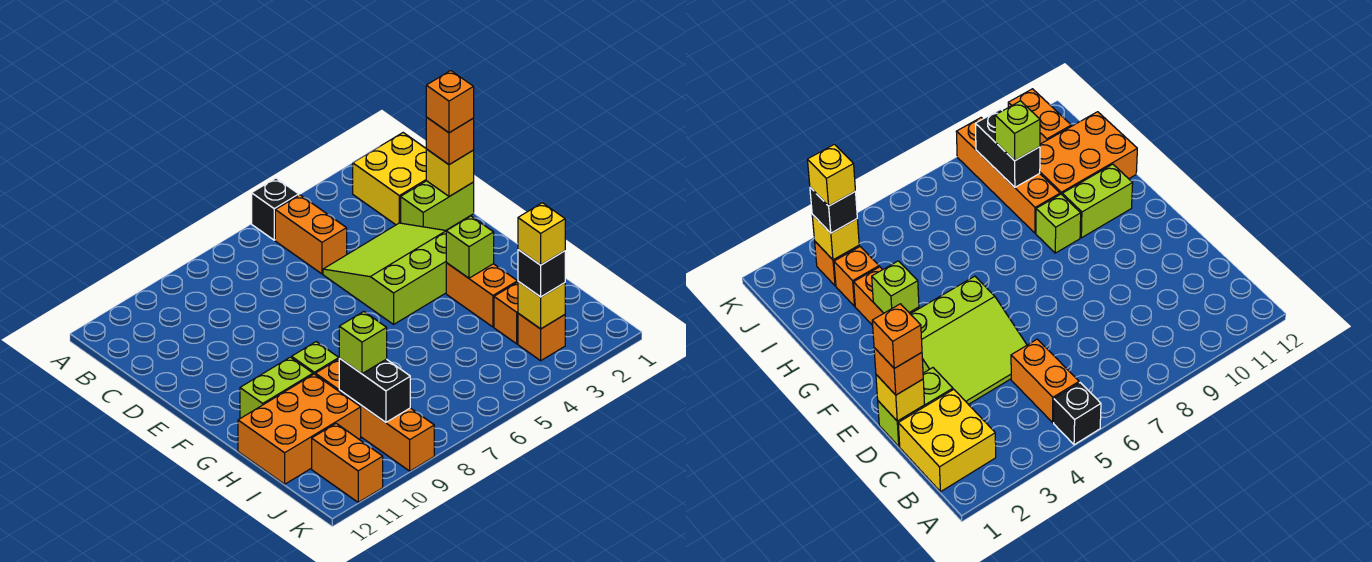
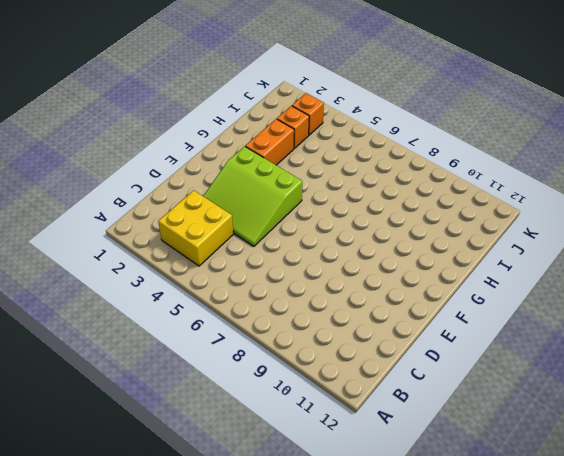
yellow brick B3:C4 level 1 -> yellow brick B1:C2 level 1
none -> black brick A5 level 1
none -> orange brick B5:C5 level 1
none -> lime brick D1:D2 level 1

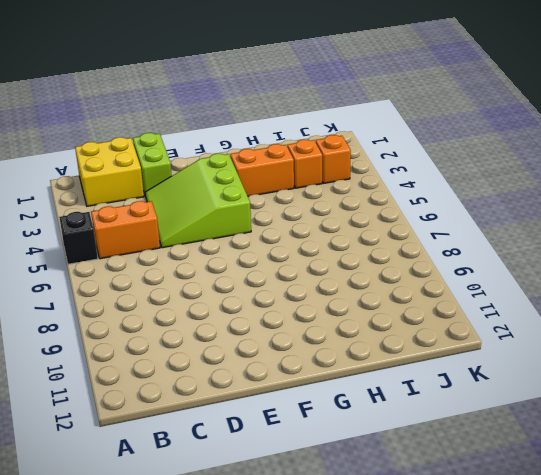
none -> lime brick G9 level 1
none -> lime brick G10:G11 level 1
none -> orange brick H9:K9 level 1

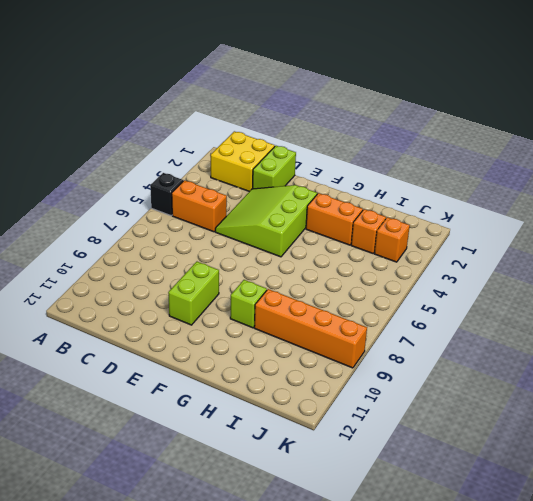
lime brick E9:E10 level 1 -> lime brick G10:G11 level 1
none -> orange brick H10:I12 level 1
none -> orange brick J11:K11 level 1
none -> yellow brick D1 level 2

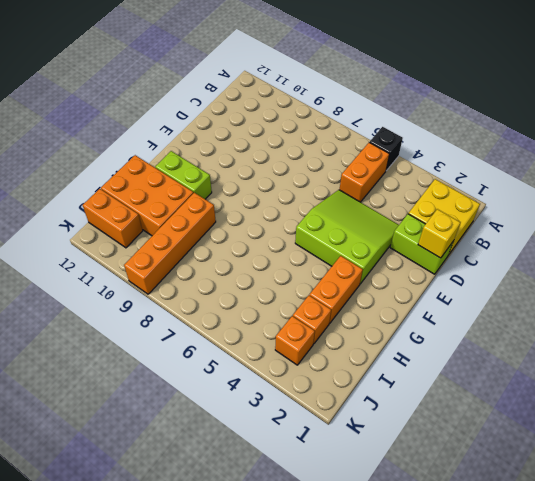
orange brick J11:J12 level 1 -> orange brick J11:K11 level 1
none -> lime brick G9 level 1
none -> lime brick G3 level 2
none -> black brick I9:J9 level 2

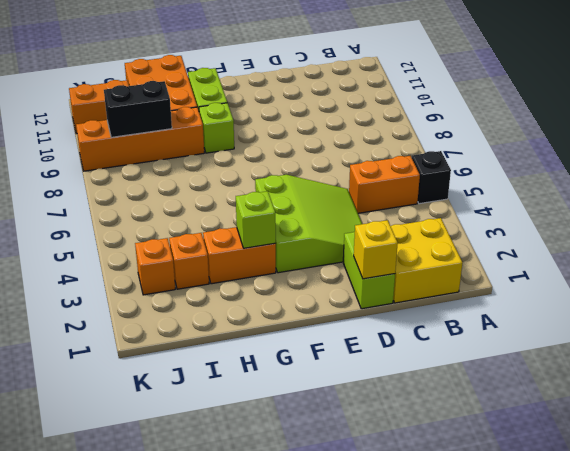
none -> yellow brick J3 level 2
none -> orange brick D1 level 3
none -> lime brick I9 level 3

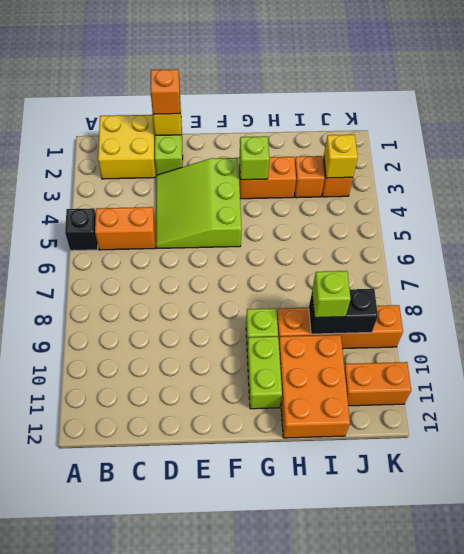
none -> black brick J3 level 3
none -> orange brick D1 level 4
none -> yellow brick J3 level 4

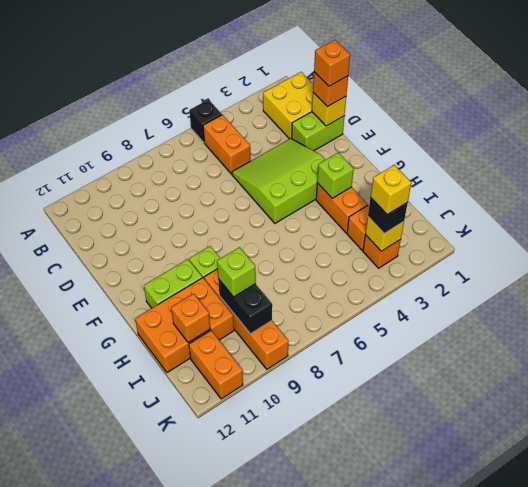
orange brick I11 level 2 -> none

